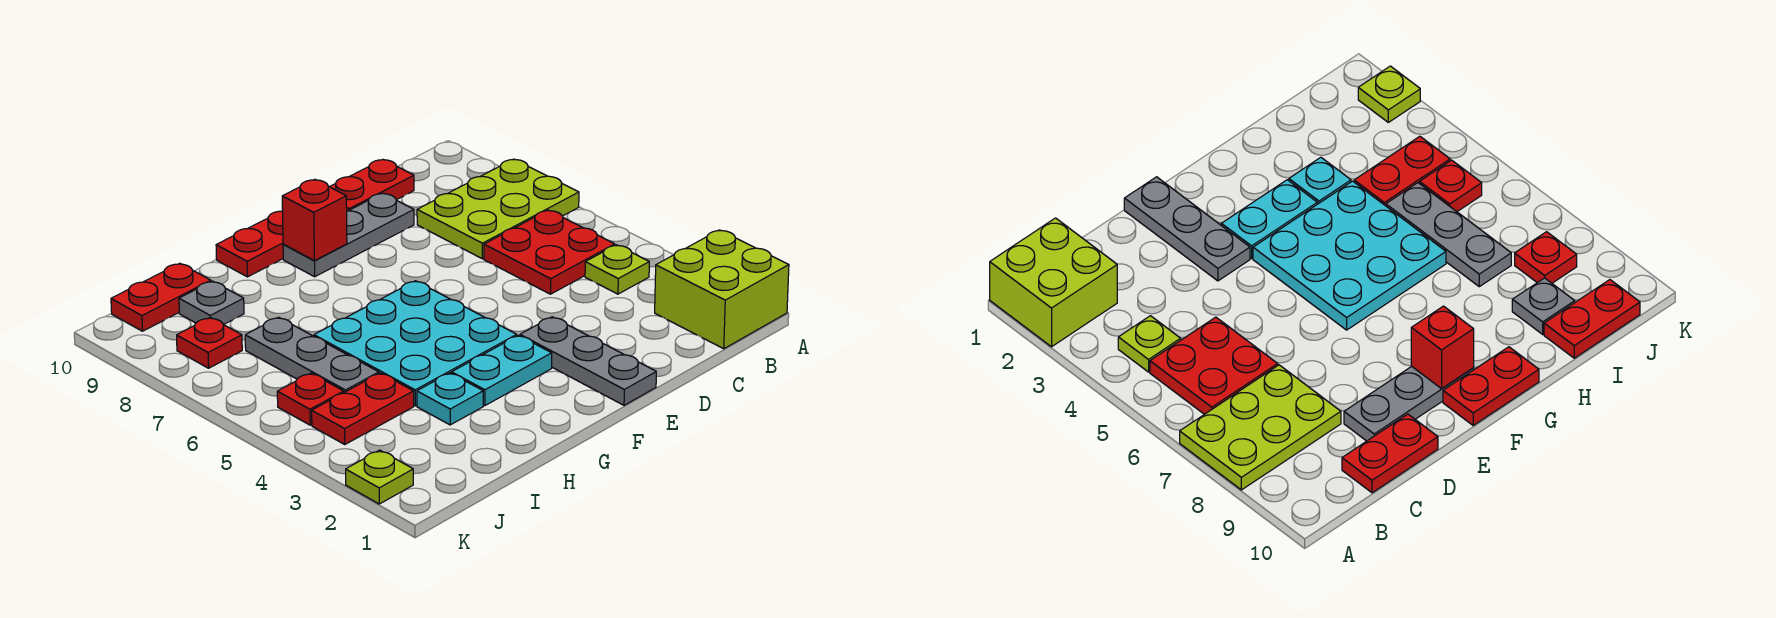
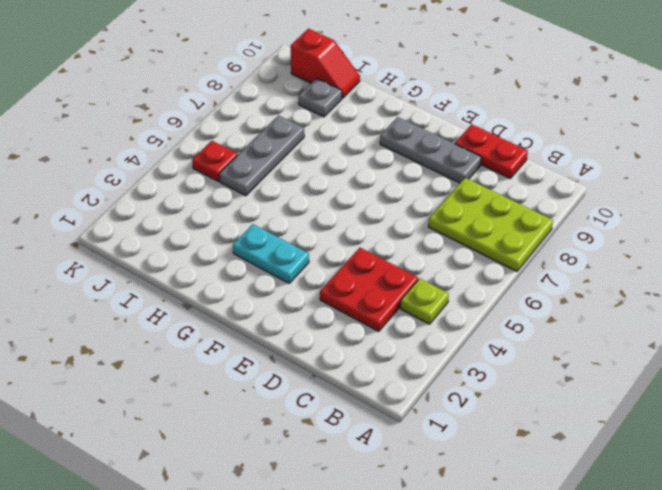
red plate C3:D4 level 1 -> red plate B5:C6 level 1
red slope I10:J10 level 1 top J -> red plate I10:J10 level 1
none -> lime brick A1:B2 level 1
none -> grey plate E1:E3 level 1
none -> cyan plate F4:H6 level 1

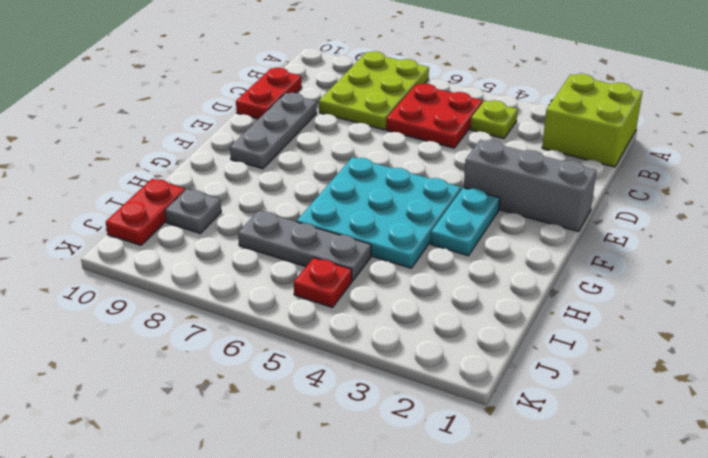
grey brick E1:E3 level 1 -> grey plate E1:E3 level 1
none -> red plate F10:G10 level 1
none -> cyan plate H3 level 1
none -> red plate I4:J4 level 1

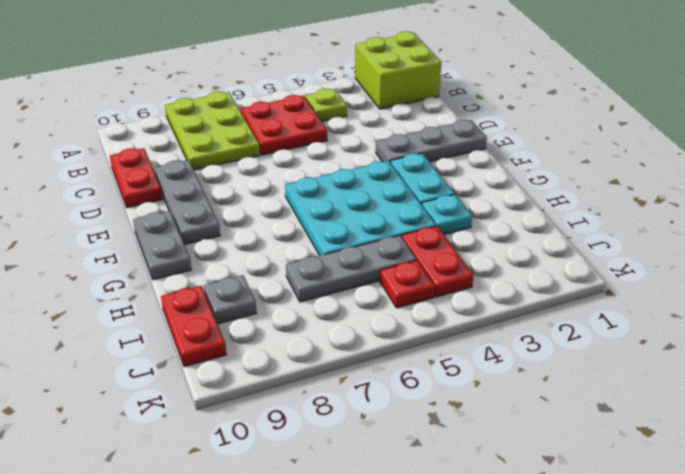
grey plate F10:G10 level 1 -> red plate F10:G10 level 1
none -> red plate J8 level 1
none -> lime plate K2 level 1
none -> red brick F9 level 2

